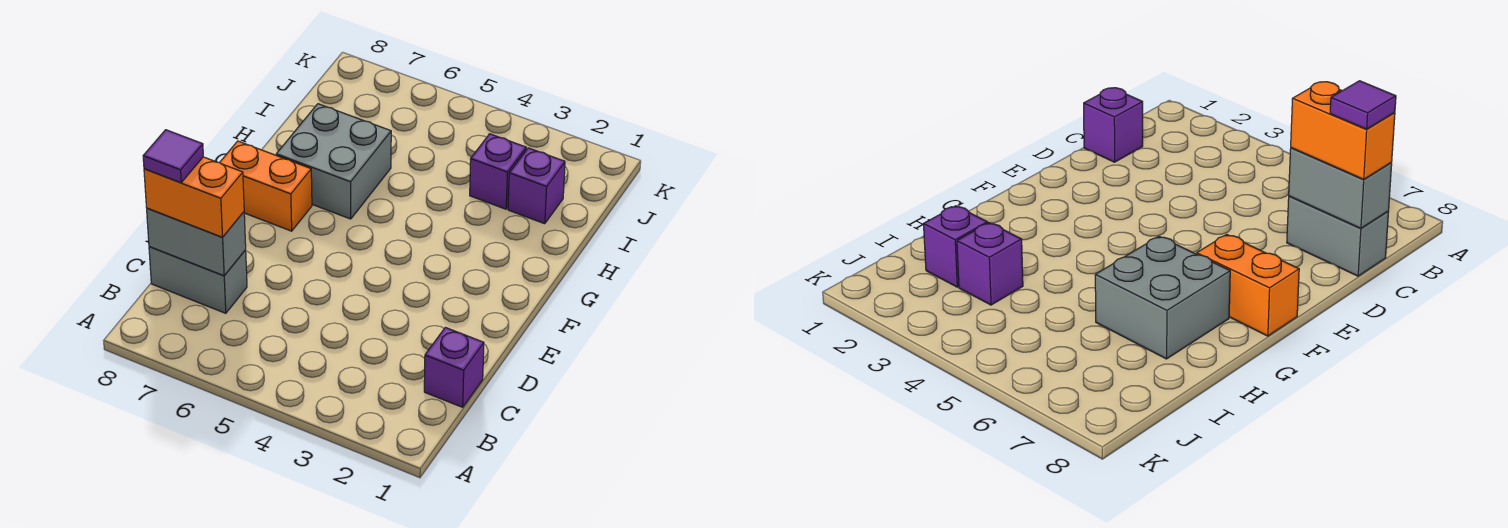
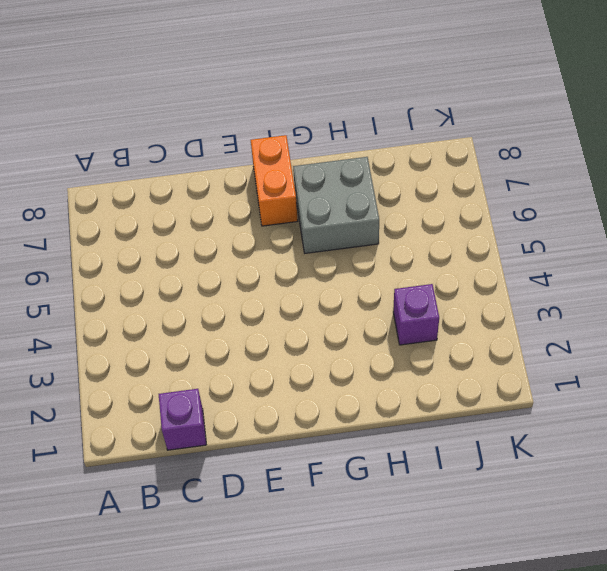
none -> grey brick C7:C8 level 1
none -> purple brick I2 level 1

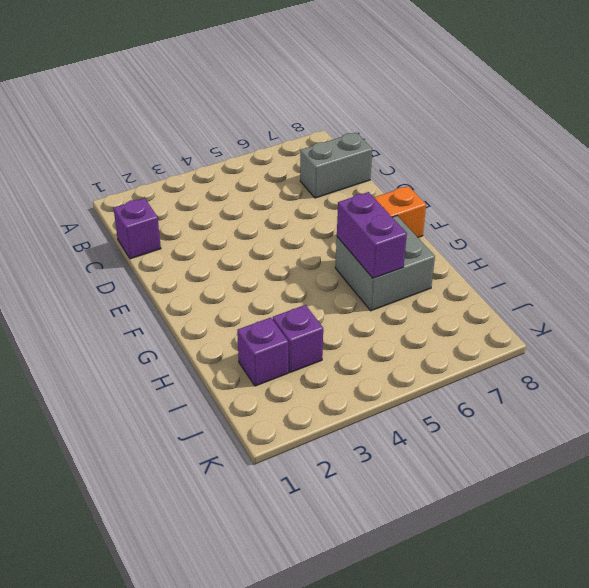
purple brick G6:H6 level 2 -> none
none -> grey brick C7:C8 level 2
none -> orange brick C7:C8 level 3

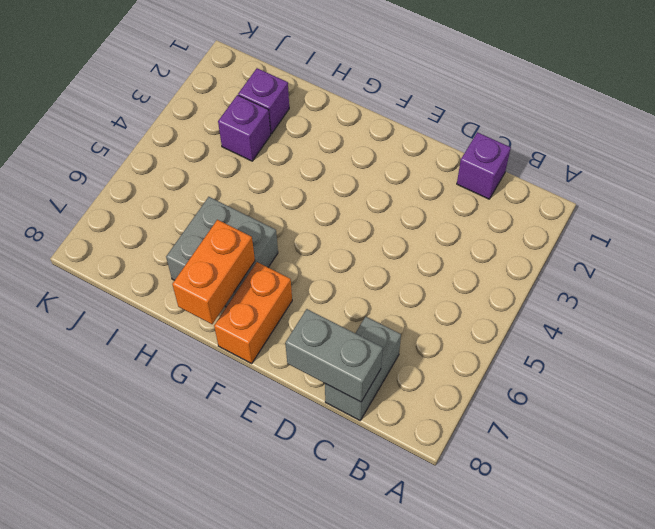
grey brick C8:D8 level 2 -> grey brick C7:C8 level 2
orange brick G7:G8 level 2 -> orange brick C7:C8 level 3
none -> purple tile C8 level 4

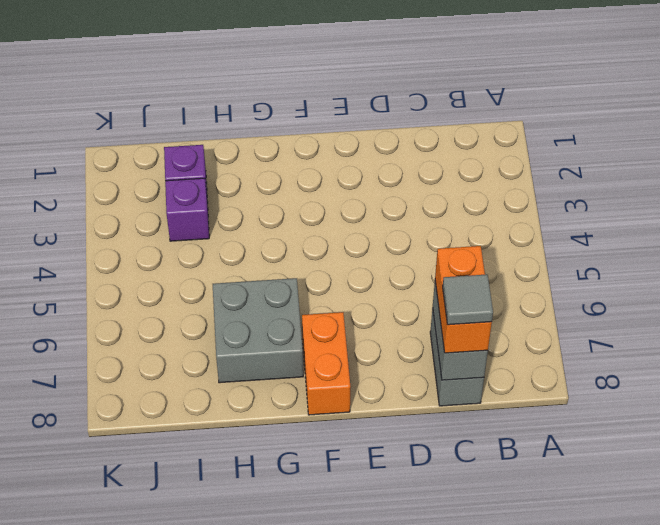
grey tile C8 level 4 -> purple tile C8 level 4
none -> purple brick C1 level 1

